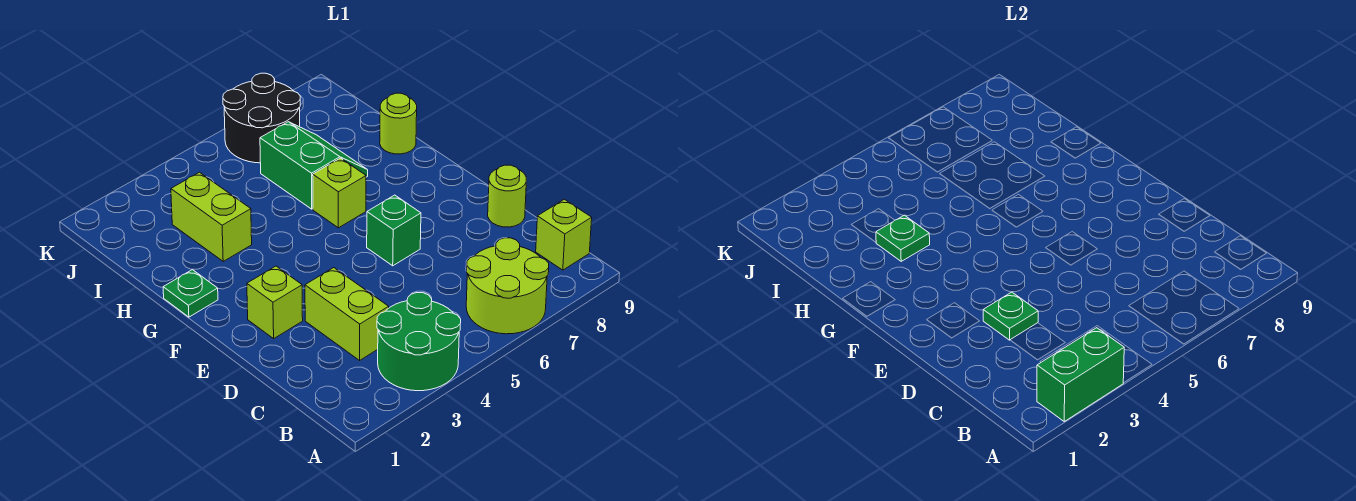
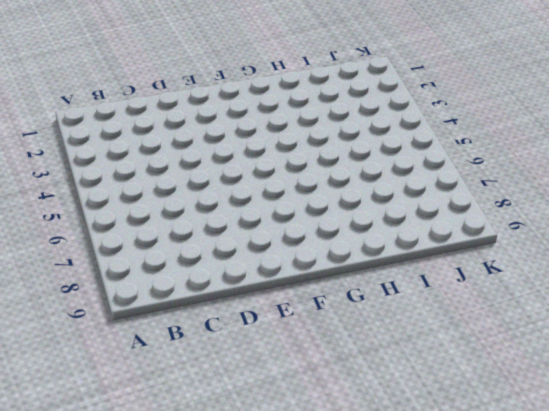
none -> green round brick A3:B4 level 1
none -> lime round brick A6:B7 level 1
none -> lime brick B9 level 1

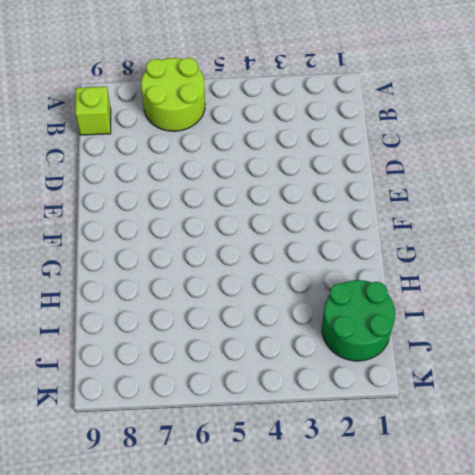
green round brick I1:J2 level 1 -> green round brick A3:B4 level 1
none -> lime brick C3:D3 level 1
none -> lime round brick D9 level 1
none -> lime brick E2 level 1

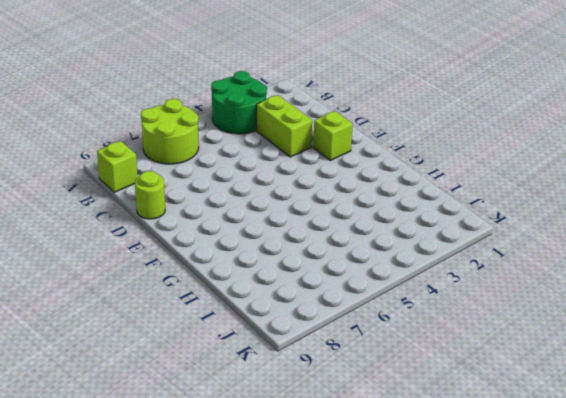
none -> green brick E6 level 1
none -> green plate G1 level 1
none -> lime brick G6 level 1

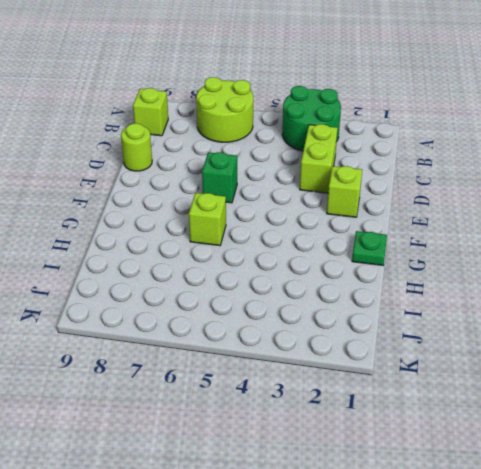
none -> lime brick H3:I3 level 1
none -> green slope H6:I7 level 1 top 6
none -> lime round brick H9 level 1

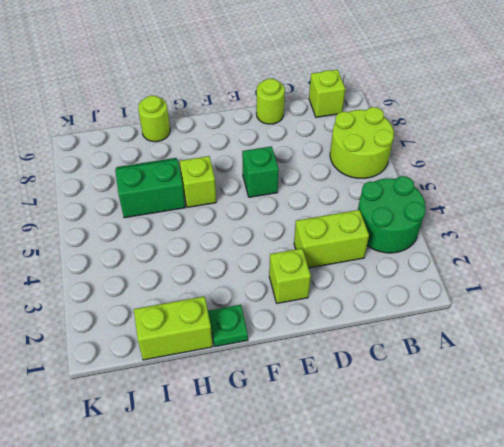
lime brick H1:I1 level 1 -> lime brick H3:I3 level 1
none -> black round brick J6:K7 level 1
none -> green brick A2:A3 level 2
none -> green plate D3 level 2

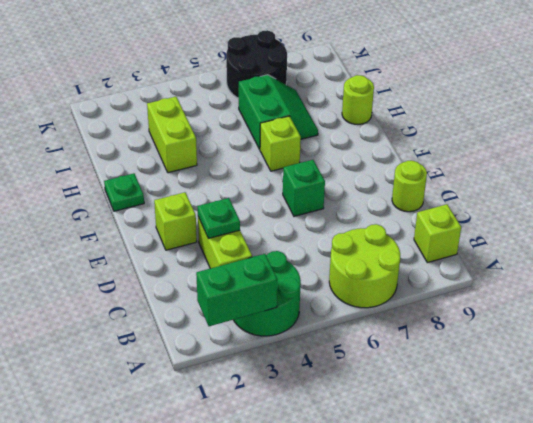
none -> green plate H3 level 2

